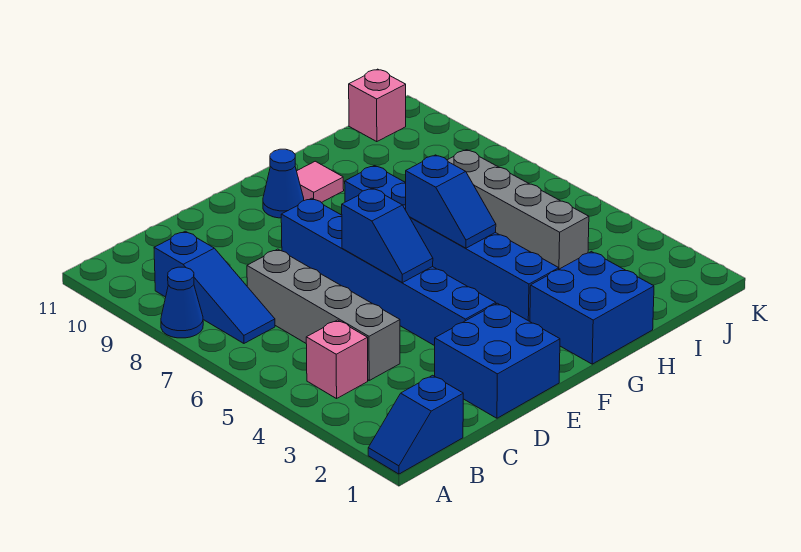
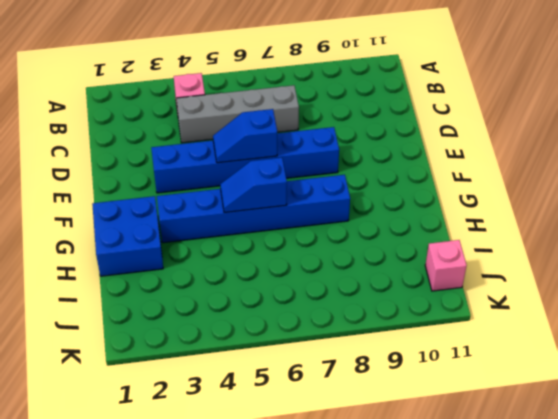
none -> blue slope A1:B1 level 1 top B
none -> blue cone A8 level 1
none -> blue slope B7:B9 level 1 top 9

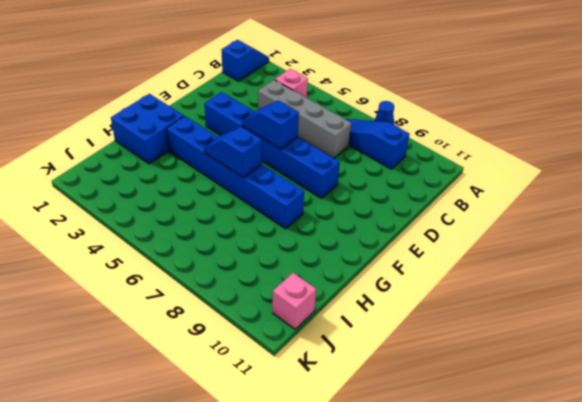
none -> blue brick D1:E2 level 1
none -> blue cone F10 level 1
none -> pink tile G10 level 1

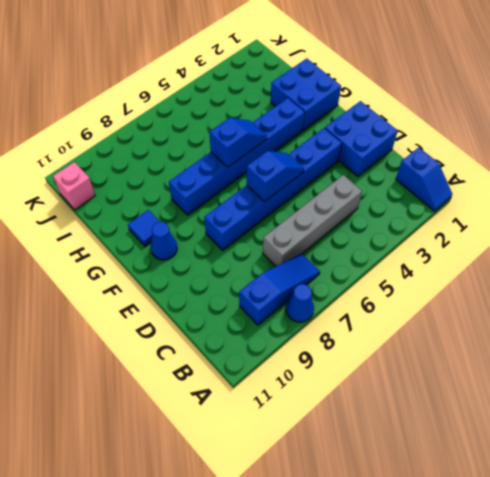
blue tile G10 level 1 -> pink tile G10 level 1
none -> pink brick B4 level 1
none -> grey brick I4:I7 level 1

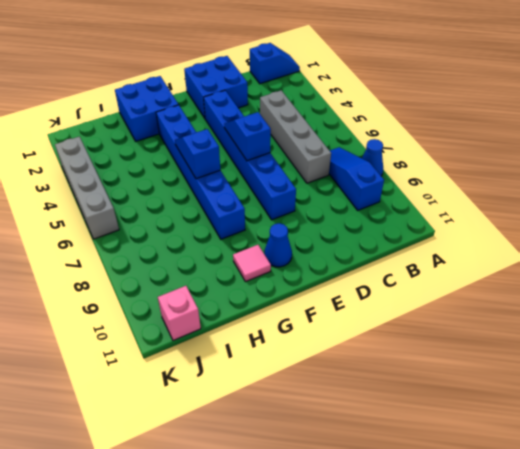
grey brick K3:K6 level 1 -> grey brick I4:I7 level 1
none -> pink brick B4 level 1

